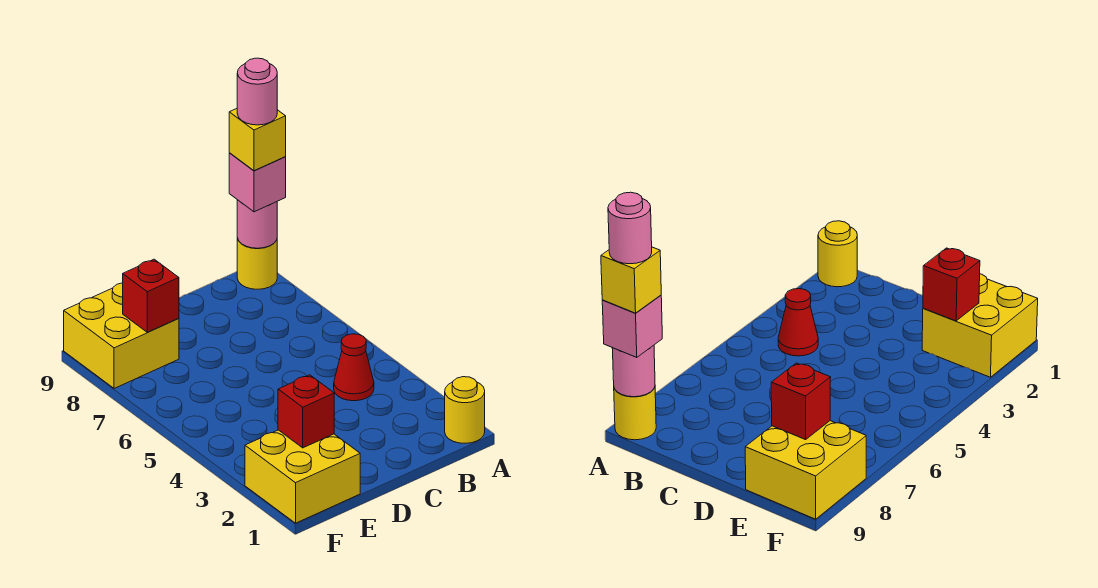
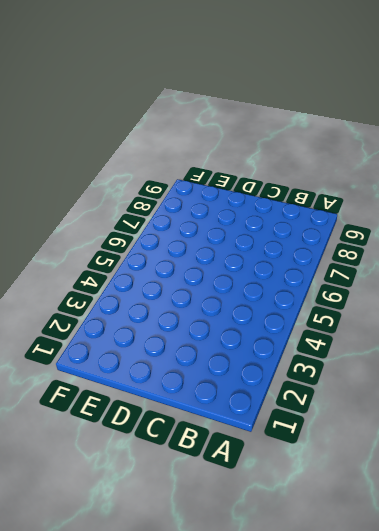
none -> yellow round brick A1 level 1
none -> yellow round brick A9 level 1

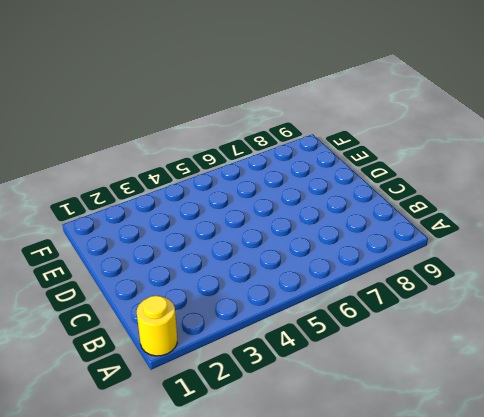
none -> yellow round brick A9 level 1
none -> red cone B4 level 1

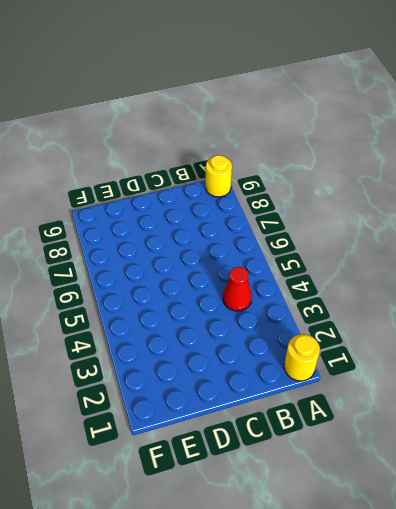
none -> yellow brick E1:F2 level 1
none -> yellow brick E8:F9 level 1

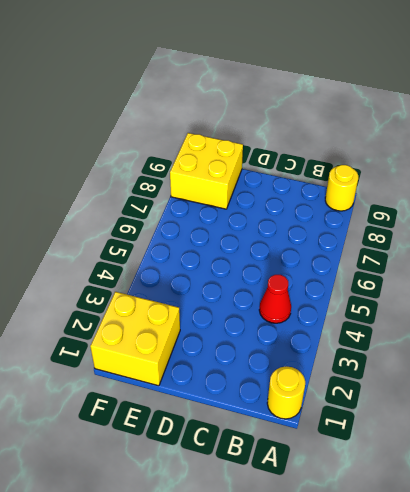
none -> pink round brick A9 level 2
none -> red brick E2 level 2

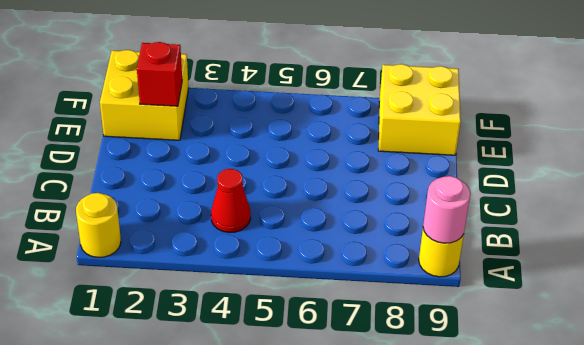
none -> red brick E8 level 2
none -> pink brick A9 level 3

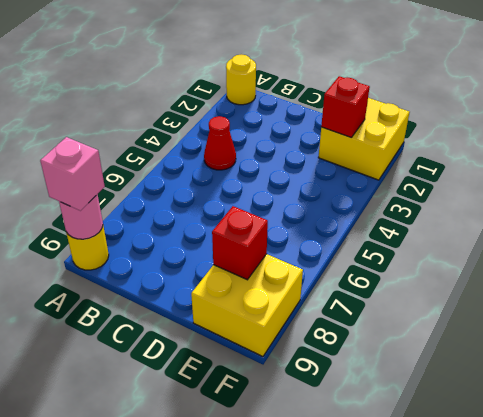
none -> yellow brick A9 level 4
none -> pink round brick A9 level 5

